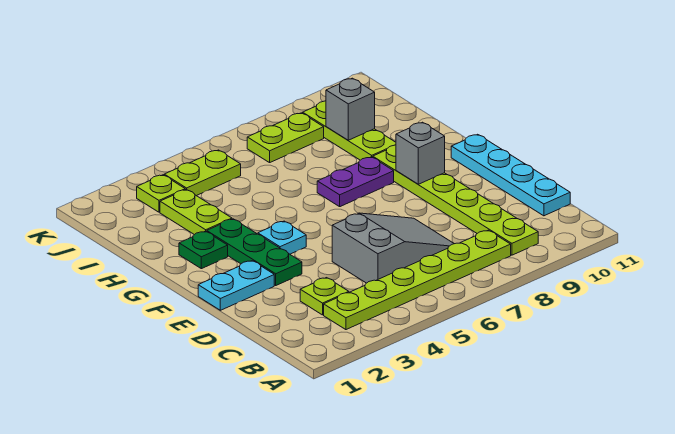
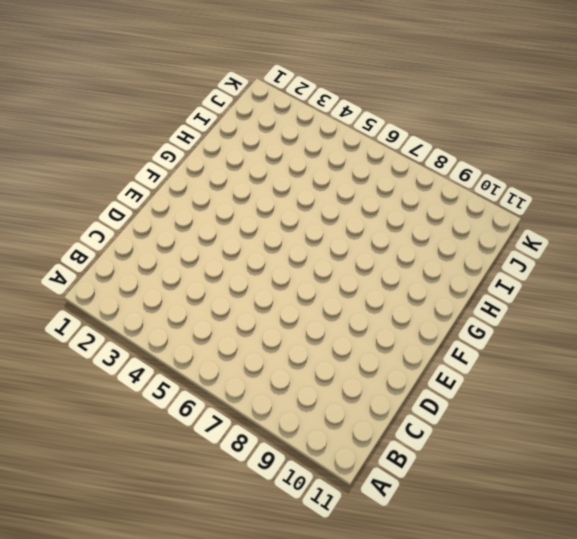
none -> lime plate B3:B8 level 1
none -> lime plate B9:G9 level 1
none -> lime plate C3 level 1

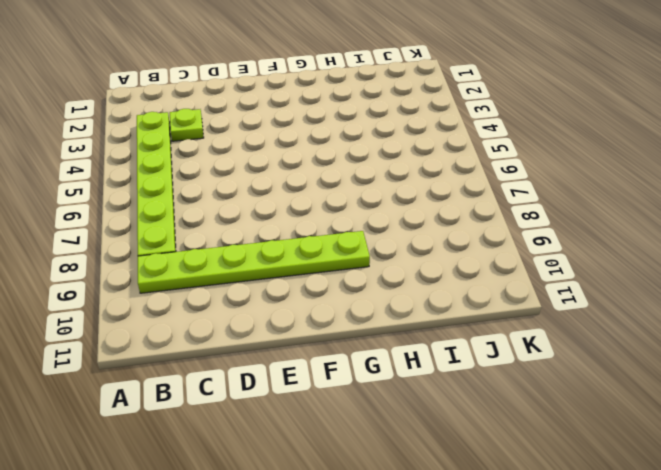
none -> grey slope C5:D7 level 1 top 5
none -> cyan plate C11:F11 level 1
none -> cyan plate E1:E2 level 1

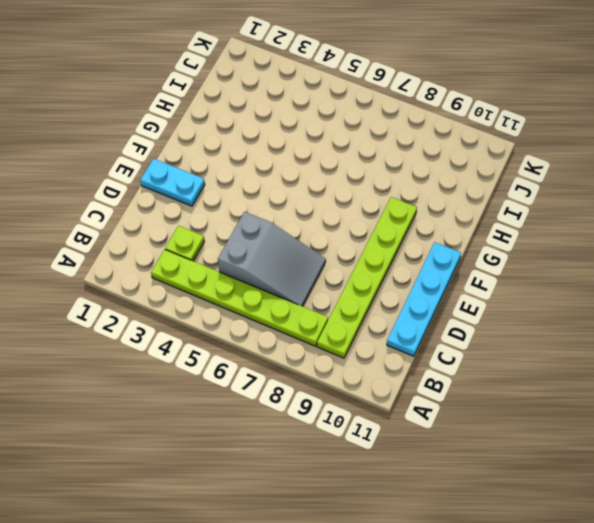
none -> green plate E3:G3 level 1
none -> cyan plate F4 level 1
none -> green plate G2 level 1

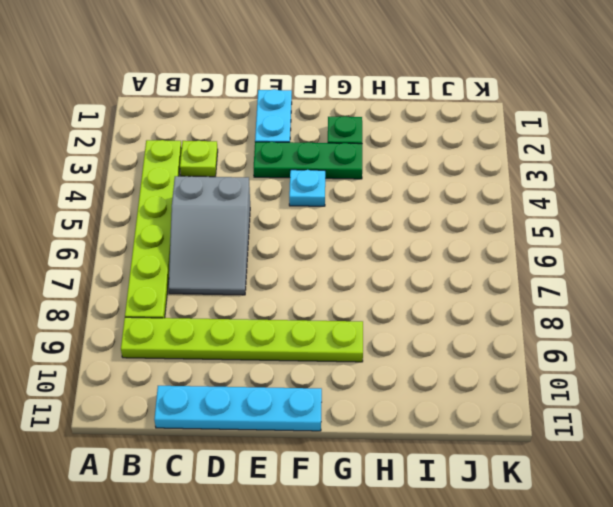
none -> purple plate G7:G8 level 1
none -> lime plate H3:I3 level 1
none -> lime plate H9:J9 level 1

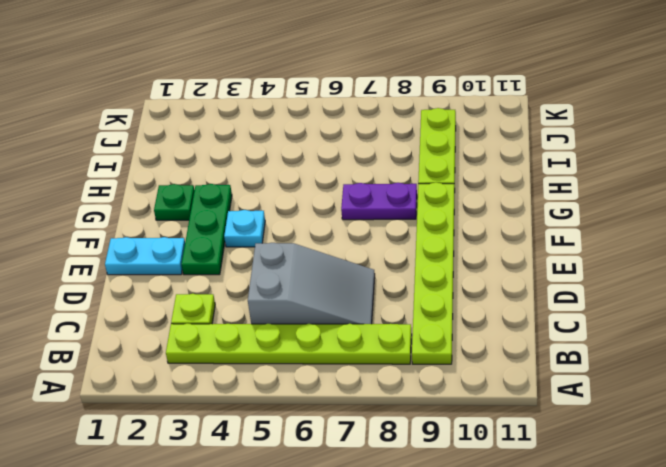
none -> cyan plate C11:F11 level 1
none -> lime plate H3:I3 level 1
none -> lime plate J3 level 1

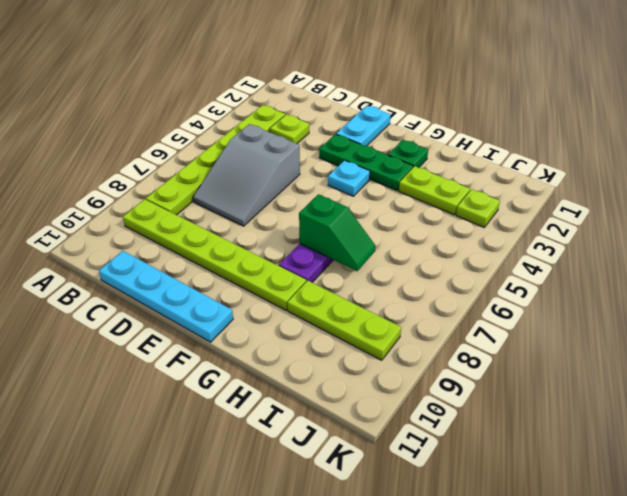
green slope G7:H7 level 2 top G -> none
none -> lime plate J4:J5 level 1
none -> lime plate J7:J8 level 1
none -> grey brick F9 level 2

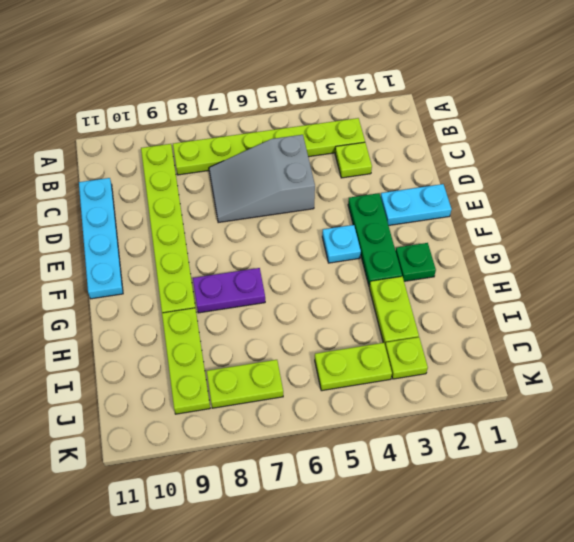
none -> grey brick F9 level 2
none -> grey brick I9 level 2

